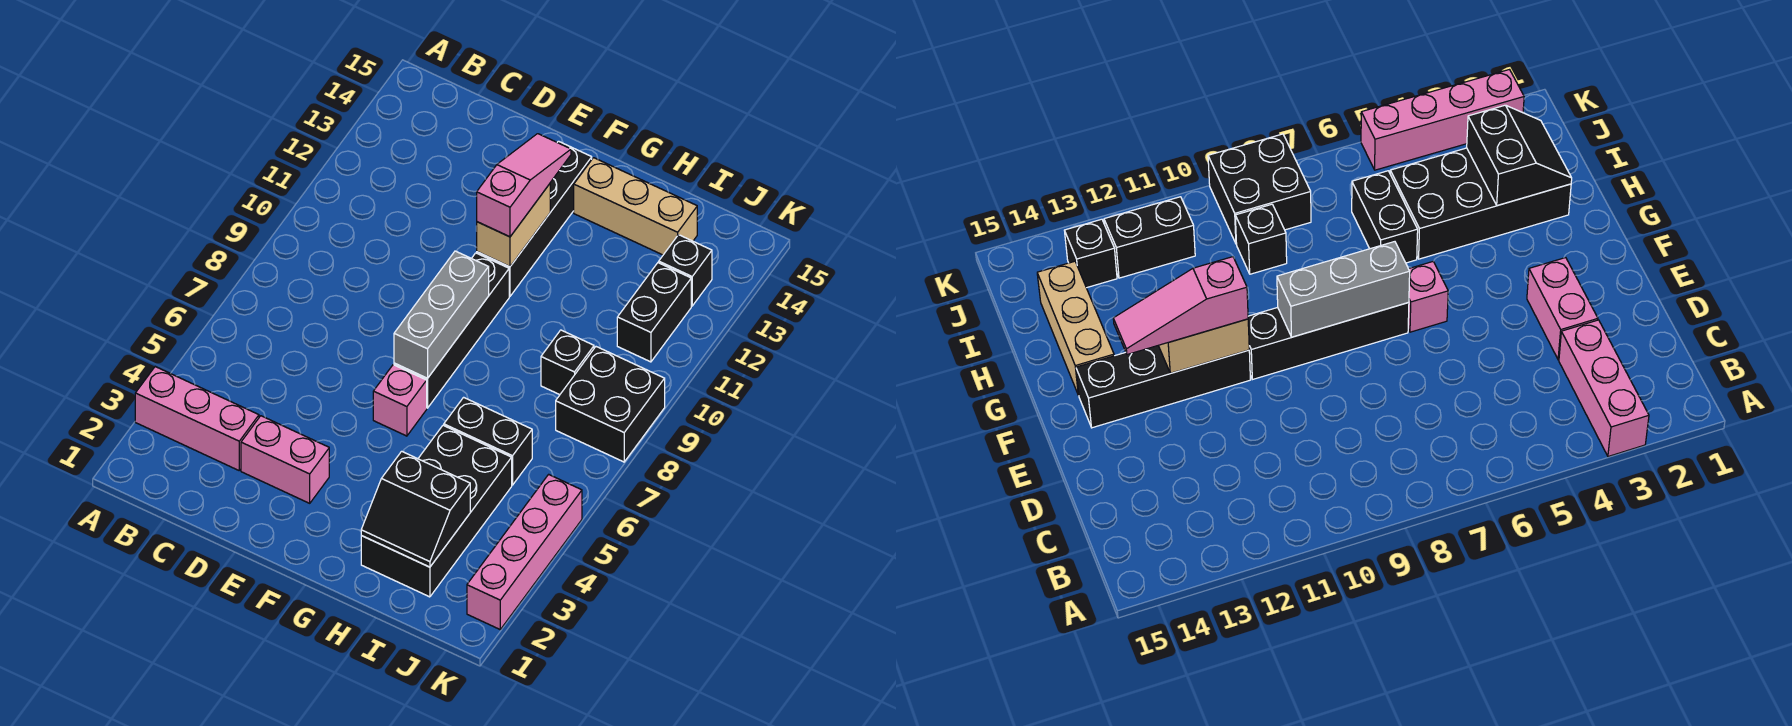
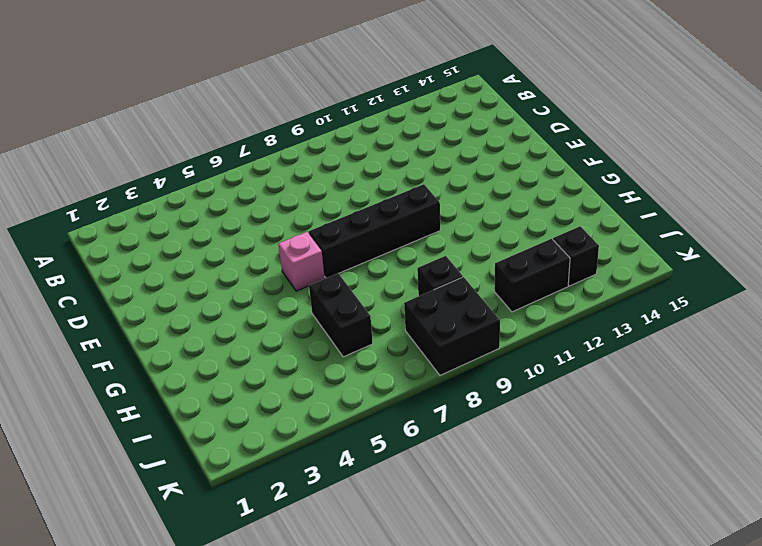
none -> pink brick A3:C3 level 1
none -> pink brick D3:E3 level 1
none -> black brick F11:F14 level 1

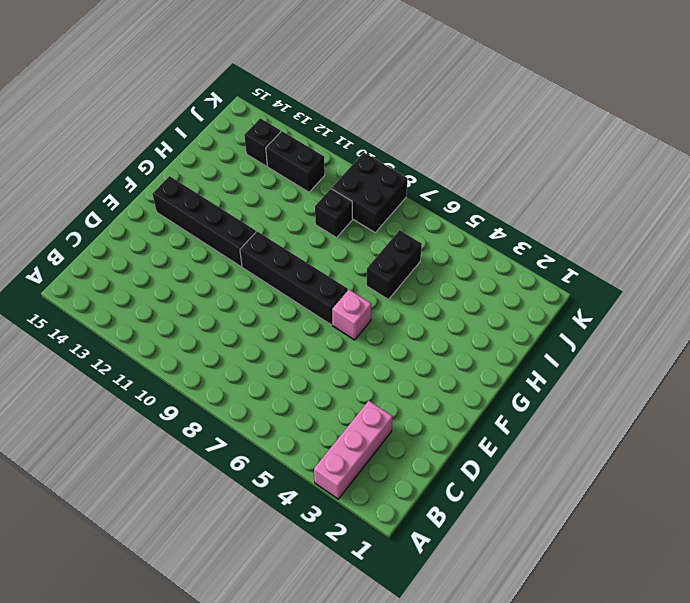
none -> pink brick D3:E3 level 1
none -> tan brick G14:I14 level 1
none -> black brick H2:I5 level 1

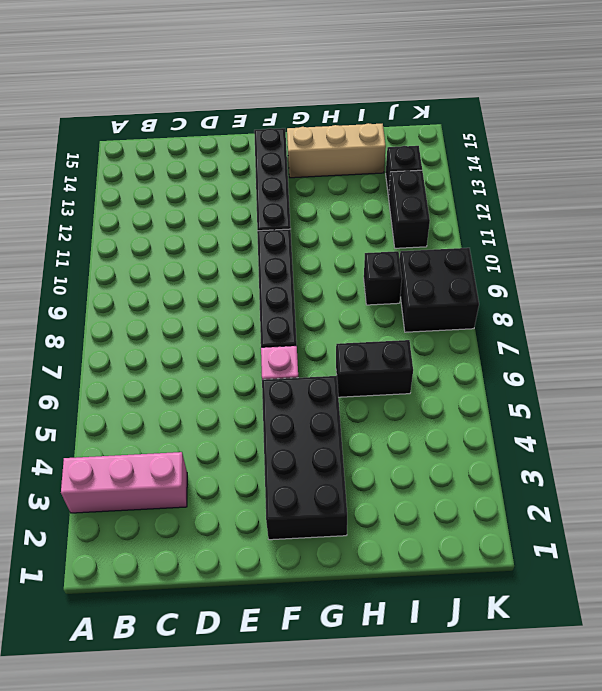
black brick F2:G5 level 1 -> black brick H2:I5 level 1
none -> pink brick D3:E3 level 1
none -> pink brick K2:K5 level 1
none -> grey brick F7:F9 level 2

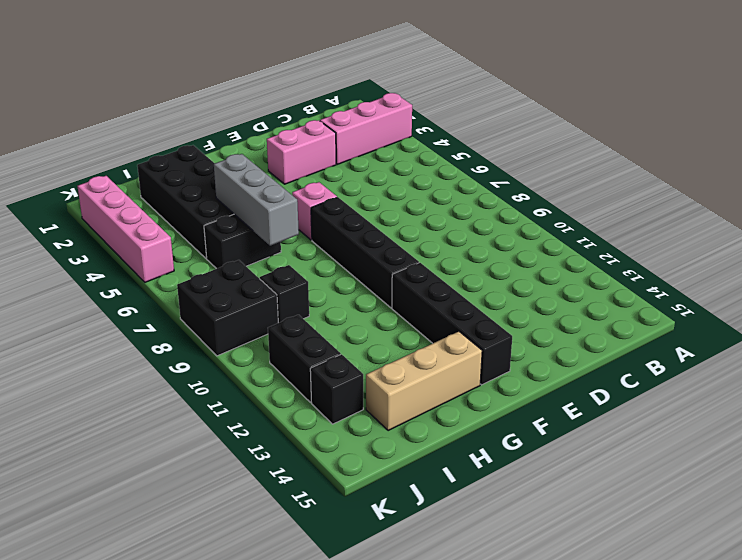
grey brick H5:H7 level 2 -> grey brick F7:F9 level 2
none -> tan brick F11:F12 level 2
none -> black slope H2:I3 level 2 top 3
none -> pink slope F11:F13 level 3 top 11

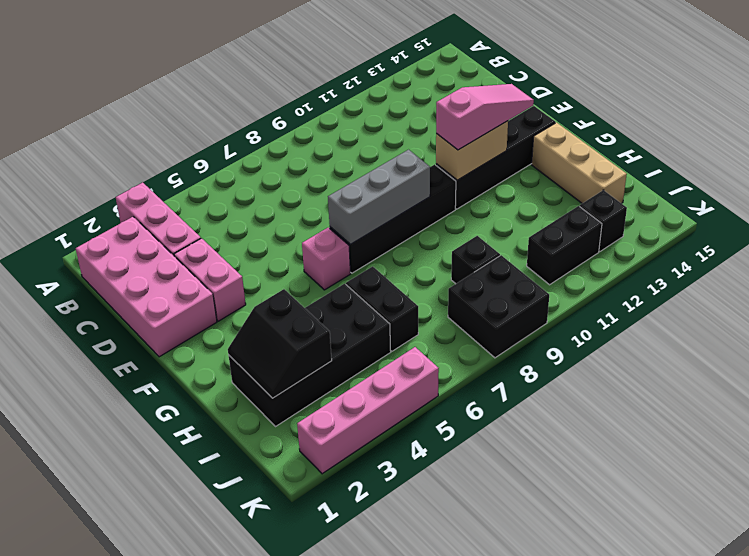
pink brick B1:E2 level 1 -> none

